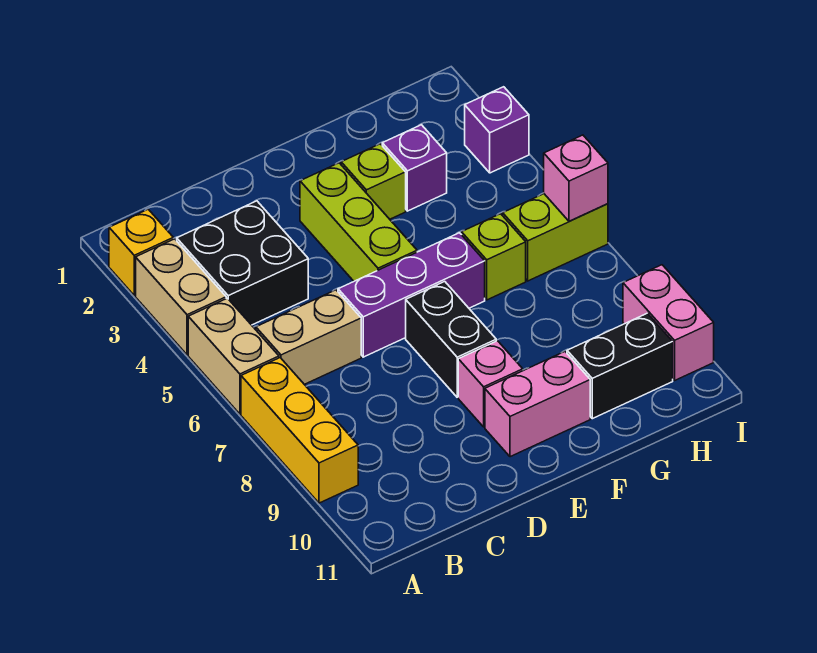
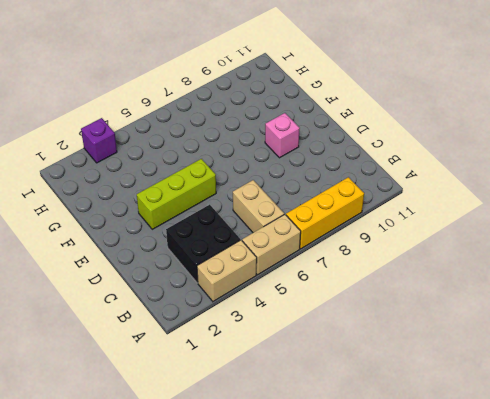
none -> yellow brick A2 level 1
none -> purple brick D6:F6 level 1
none -> black brick E7:E8 level 1

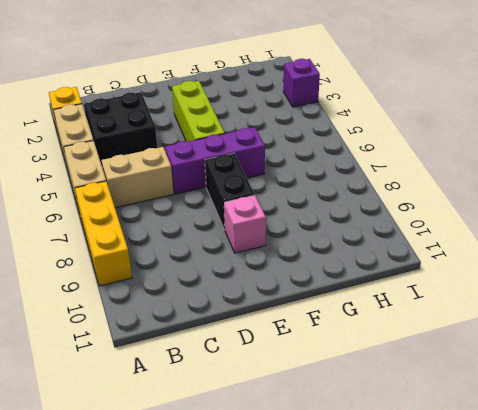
none -> pink brick E10:F10 level 1
none -> lime brick F3 level 1
none -> purple brick G3 level 1

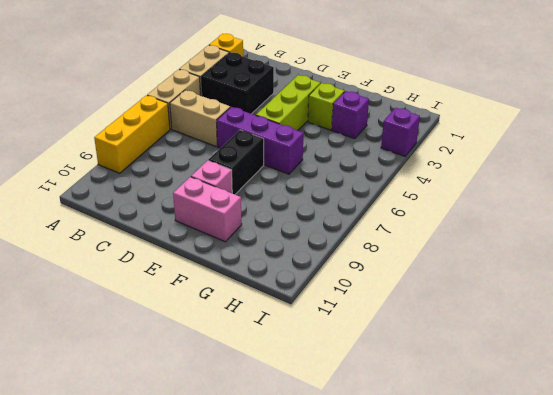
none -> lime brick G6 level 1
none -> black brick G10:H10 level 1
none -> lime brick H6:I6 level 1

